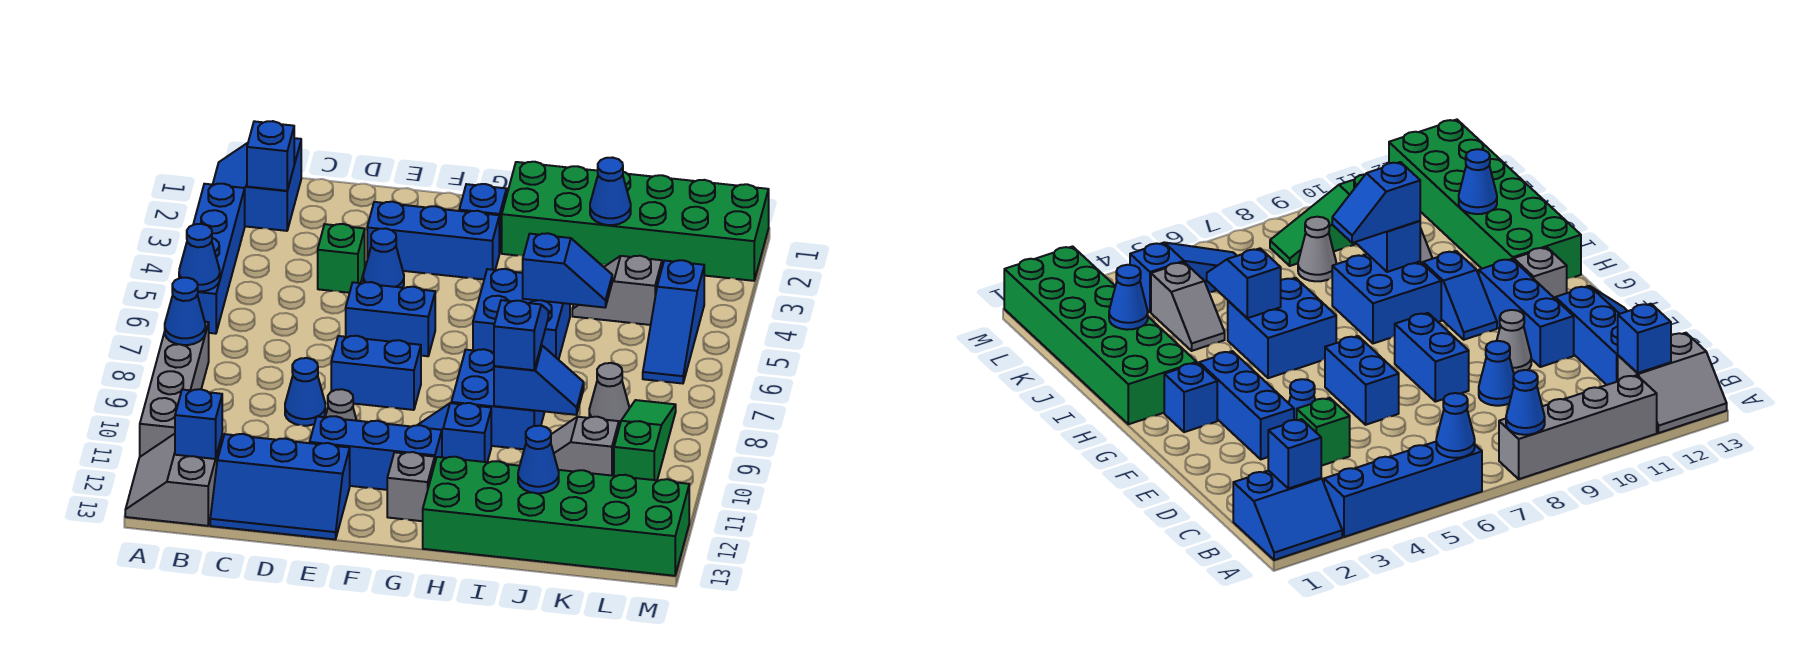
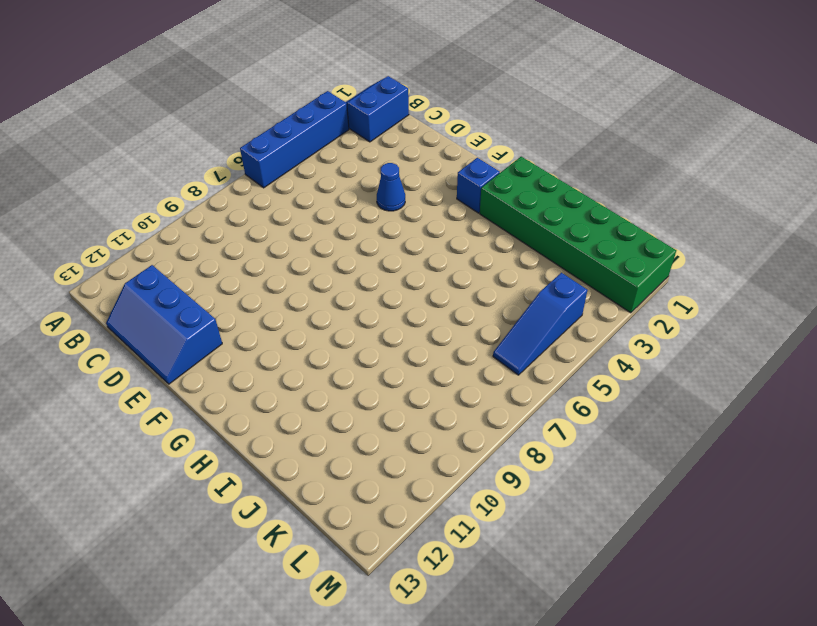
none -> grey brick A8:A11 level 1
none -> grey slope A12:B13 level 1 top B
none -> green brick D4 level 1
none -> blue cone D9 level 1

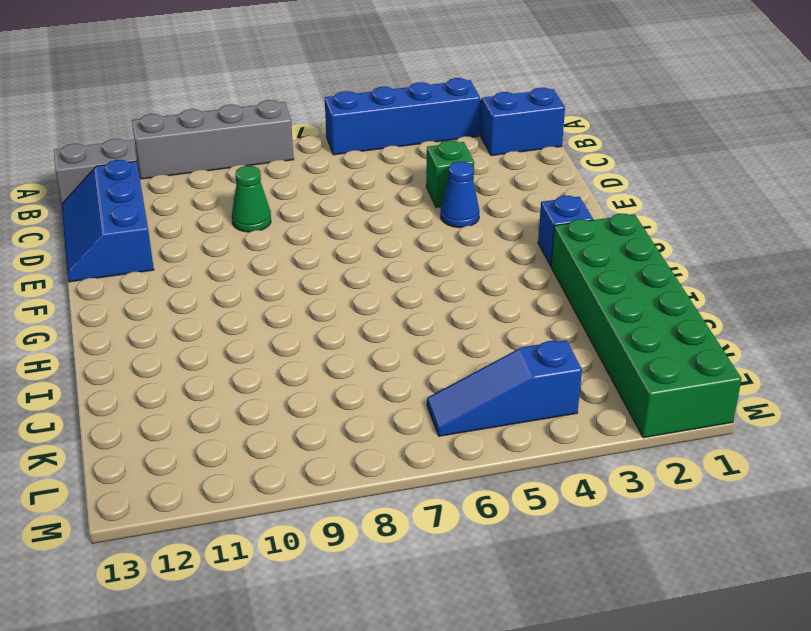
green cone D9 level 1 -> blue cone D9 level 1
none -> blue brick E3:G3 level 1
none -> blue brick E6:F6 level 1
none -> blue brick E8:F8 level 1
none -> grey cone E10 level 1

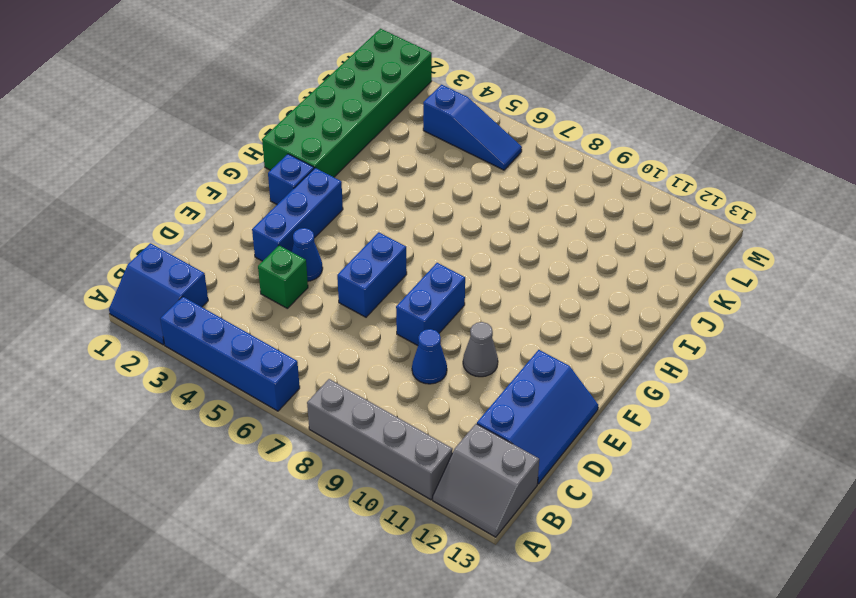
none -> blue brick E11:G11 level 1
none -> blue slope G10:H10 level 1 top H
none -> grey brick G12 level 1
none -> blue brick H5:I6 level 1

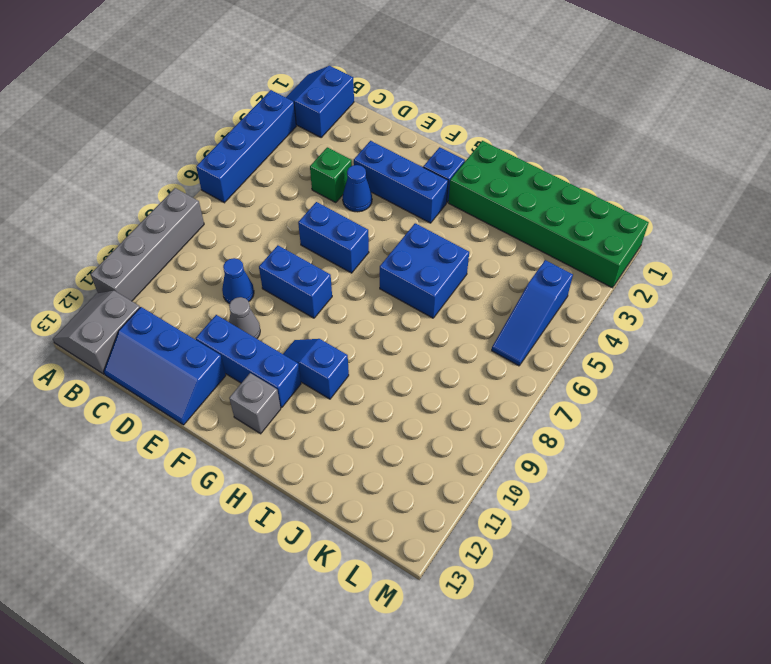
none -> blue brick H8:I9 level 1
none -> green brick H12:M13 level 1
none -> grey slope J4:K4 level 1 top K
none -> grey slope J10:K10 level 1 top K

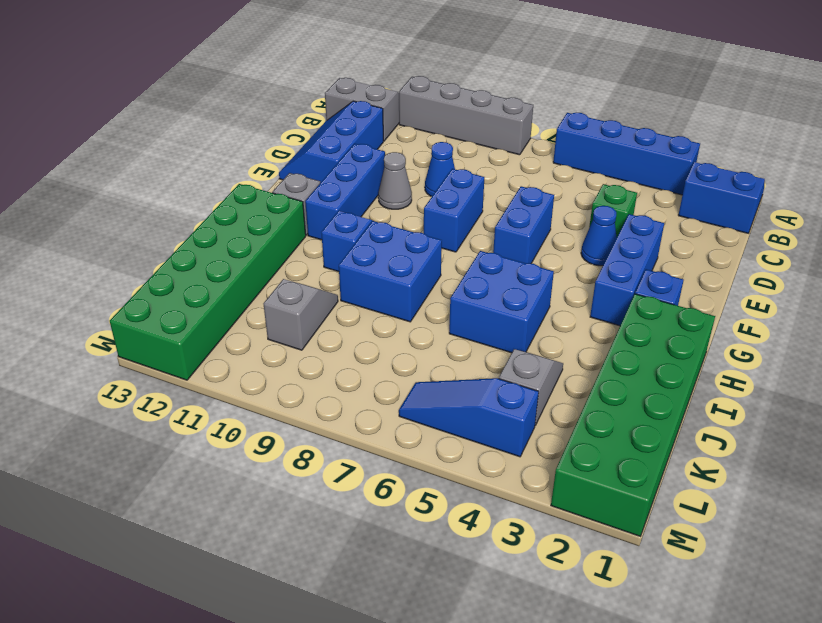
none -> grey cone K8 level 1
none -> green slope L8:L10 level 1 top 10
none -> blue cone A6 level 2
none -> blue cone A8 level 2

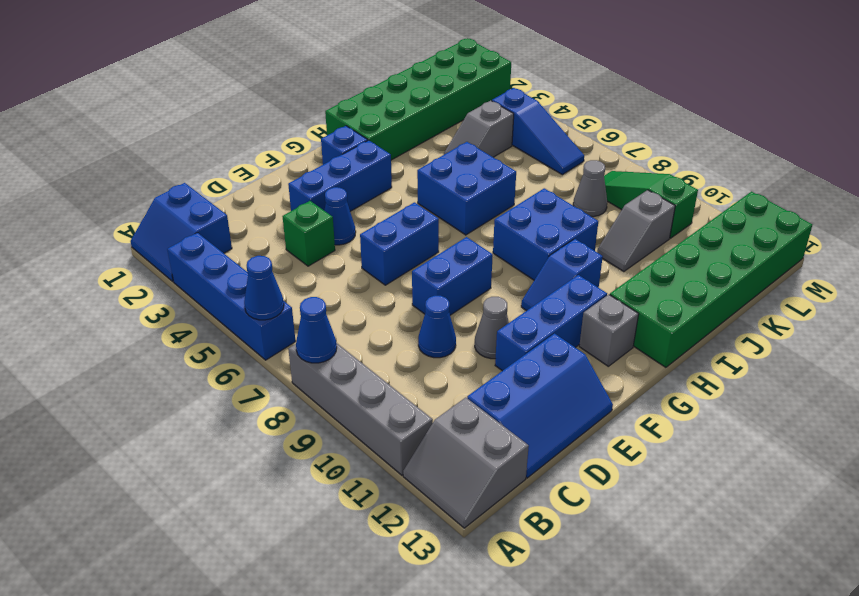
none -> blue brick B2 level 2
none -> blue brick B12 level 2
none -> blue slope I5:J5 level 2 top I
none -> blue slope I9:J9 level 2 top I

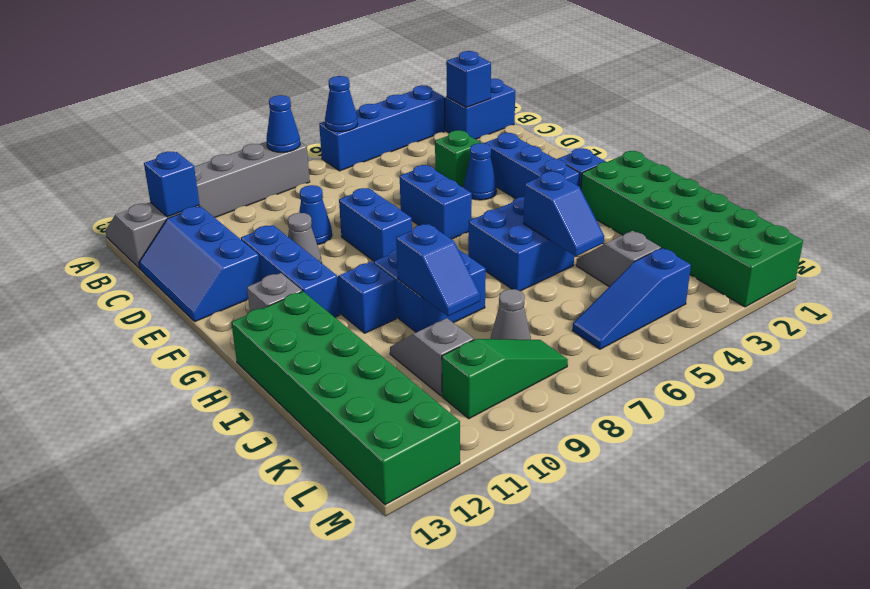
none -> blue cone J2 level 2
none -> blue cone J12 level 2
none -> blue slope I8:I9 level 3 top 9

